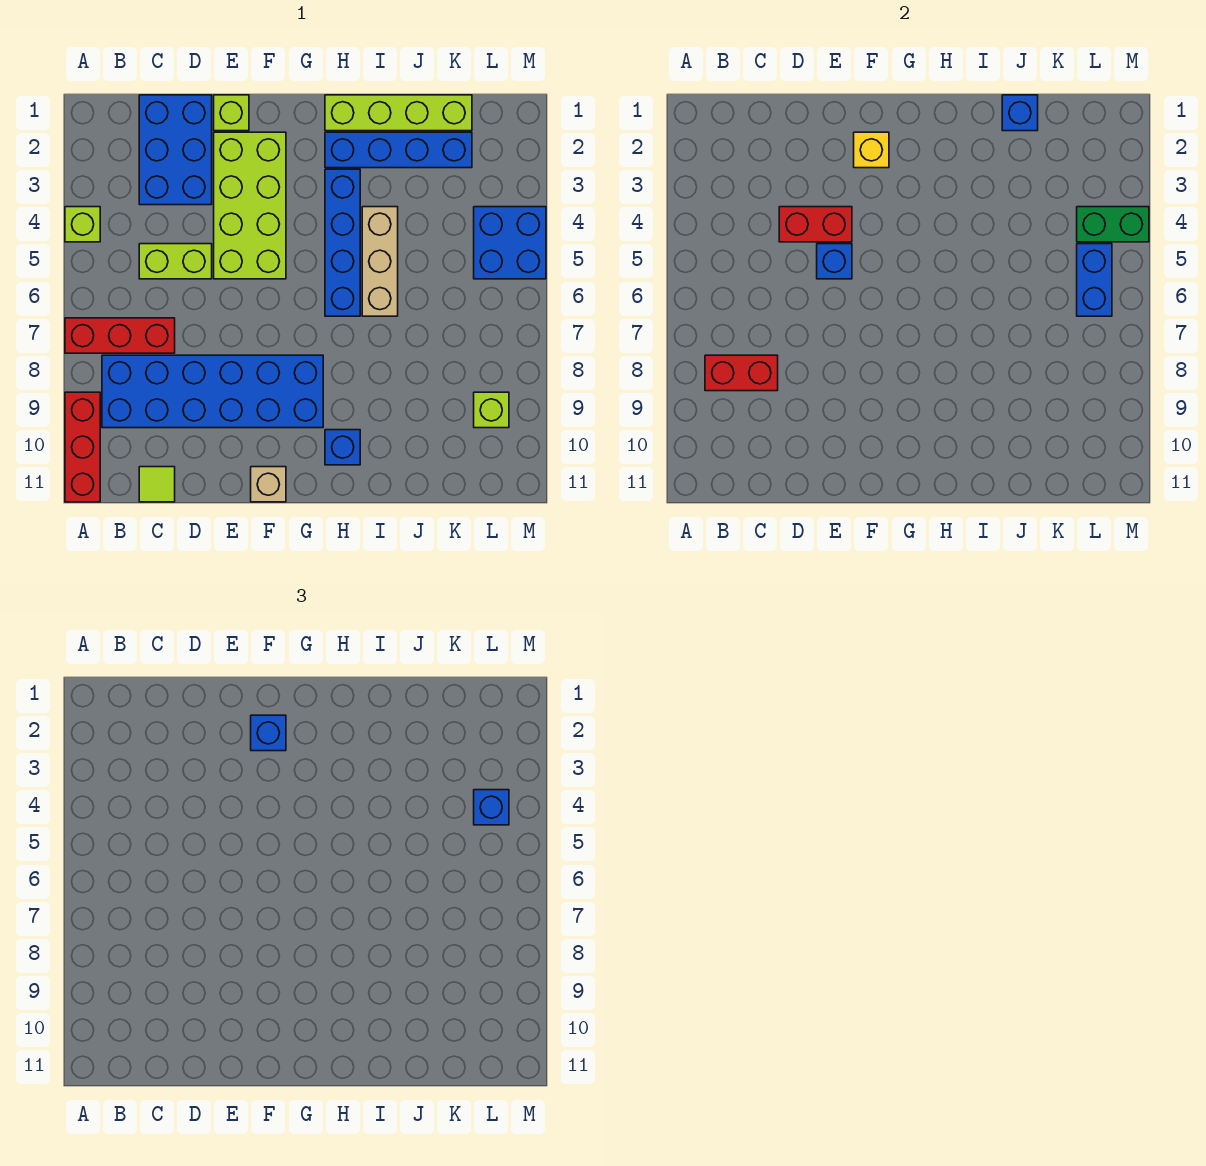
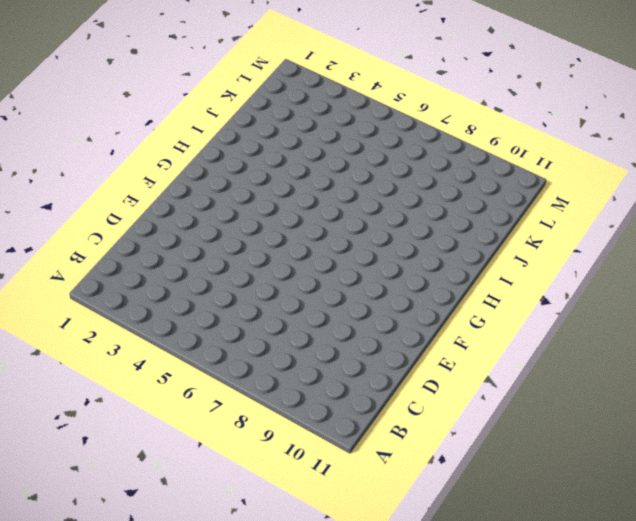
none -> lime brick A4 level 1
none -> red brick A7:C7 level 1
none -> red brick A9:A11 level 1

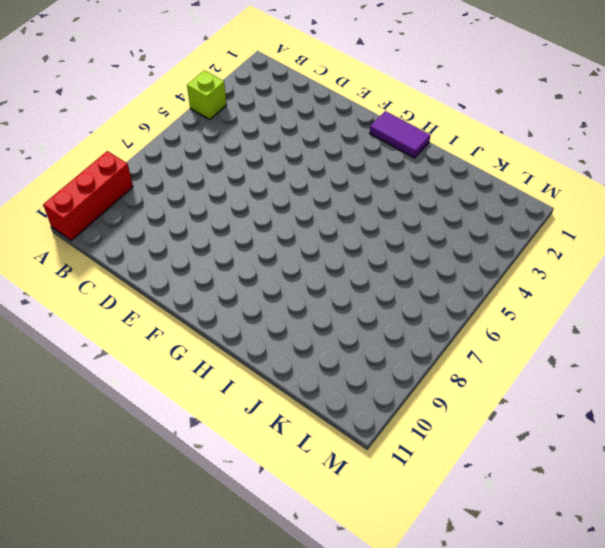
purple tile G1:H1 level 1 -> lime brick H1:K1 level 1
none -> red brick A7:C7 level 1
none -> blue brick B8:G9 level 1
none -> blue brick C1:D3 level 1

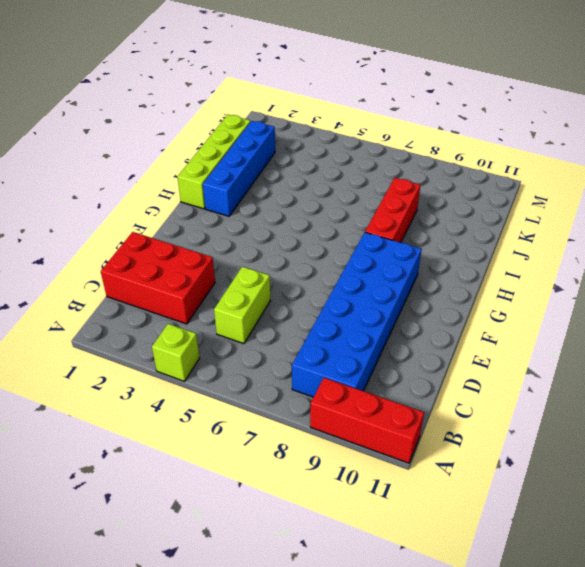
red brick C1:D3 level 1 -> blue brick C1:D3 level 1
red brick H8:J8 level 1 -> red brick A7:C7 level 1
none -> lime tile C11 level 1
none -> lime brick E1 level 1
none -> lime brick E2:F5 level 1

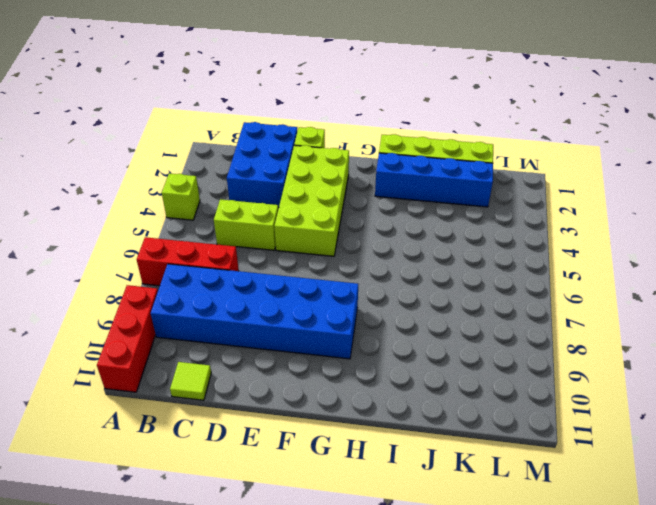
none -> tan brick F11 level 1
none -> blue brick H3:H6 level 1
none -> blue brick H10 level 1

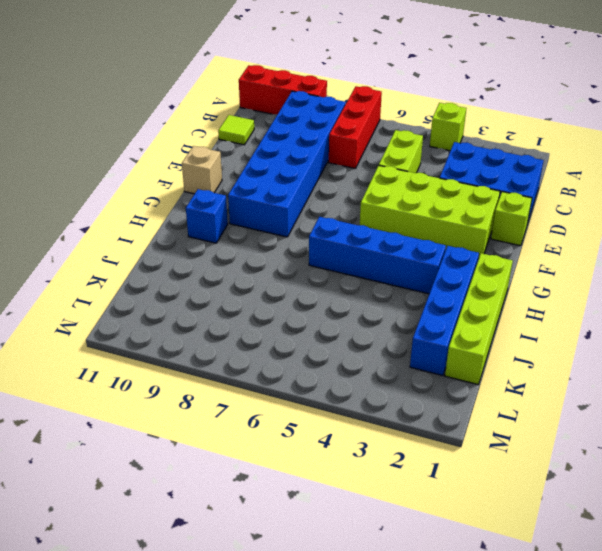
none -> tan brick I4:I6 level 1
none -> blue brick L4:M5 level 1
none -> lime brick L9 level 1

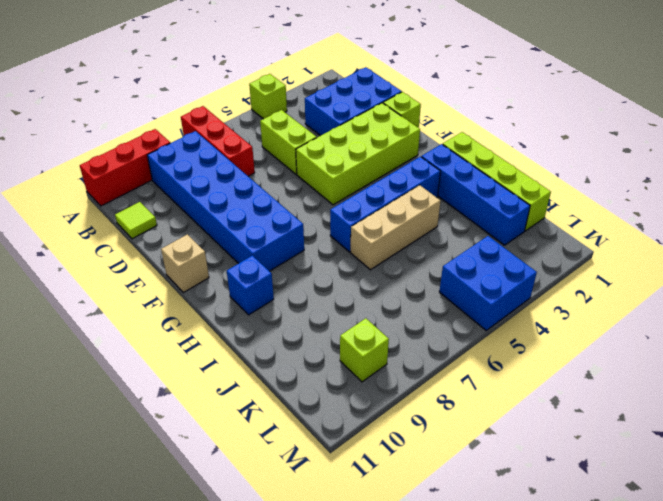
none -> red brick B8:C8 level 2
none -> red brick D4:E4 level 2
none -> blue brick E5 level 2

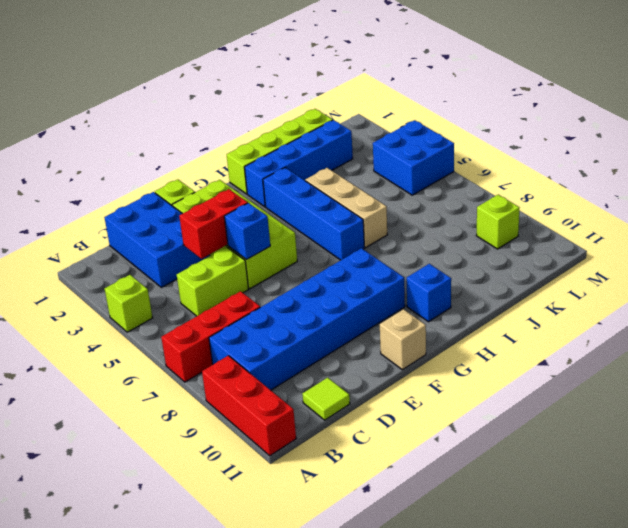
none -> red brick B8:C8 level 2
none -> yellow brick F2 level 2
none -> blue brick J1 level 2

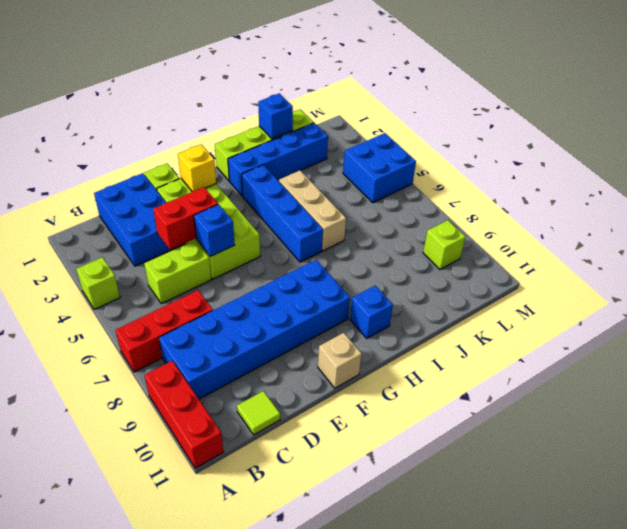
none -> red brick B8:C8 level 2
none -> green brick L4:M4 level 2
none -> blue brick L5:L6 level 2

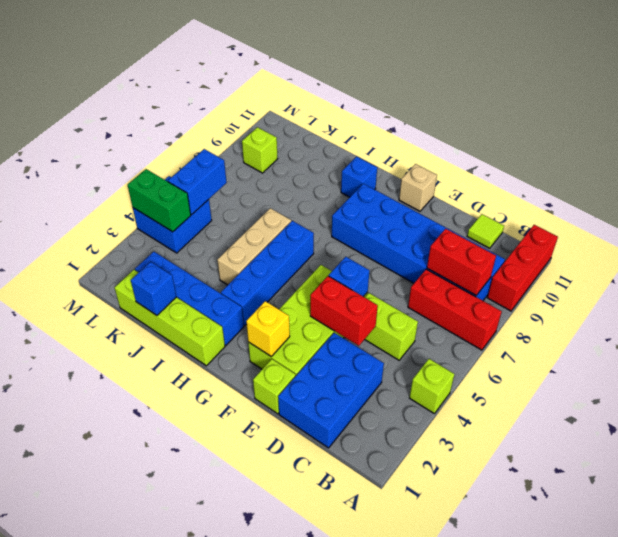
none -> blue brick F2 level 3
none -> blue brick L4 level 3

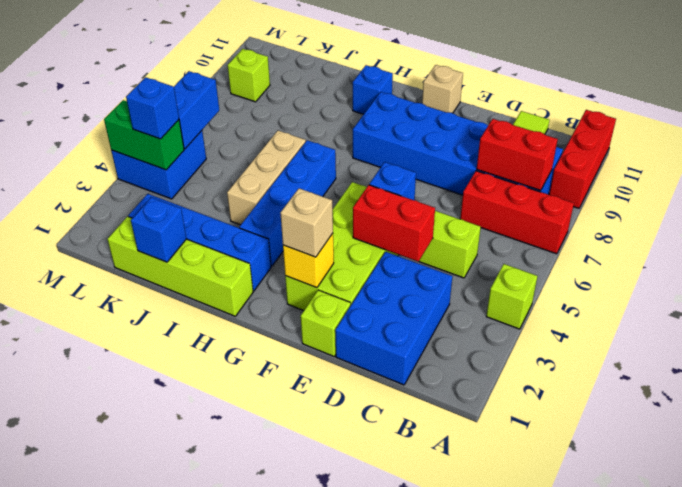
tan brick F2 level 3 -> blue brick F2 level 3

